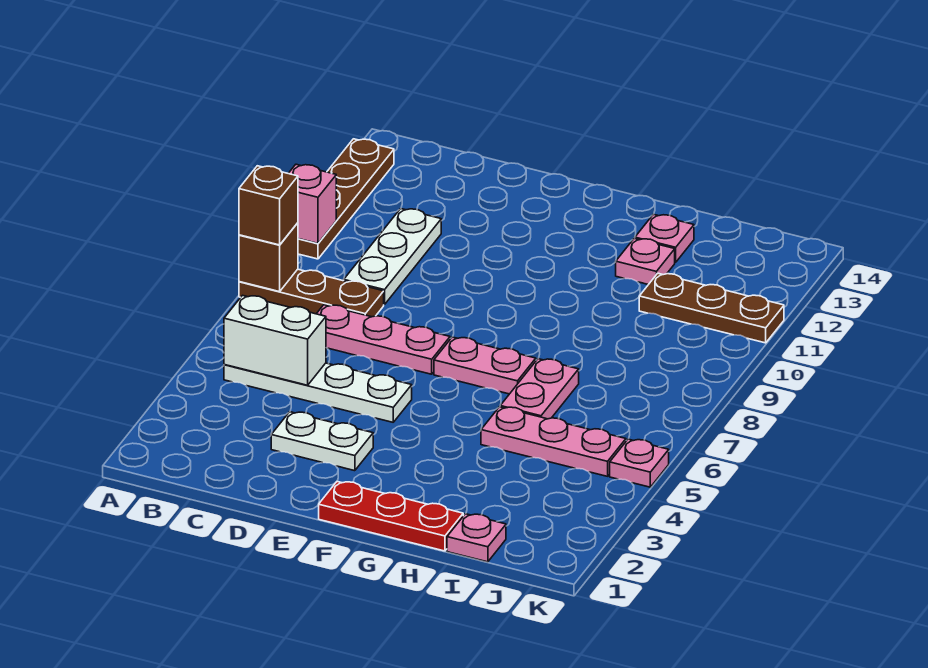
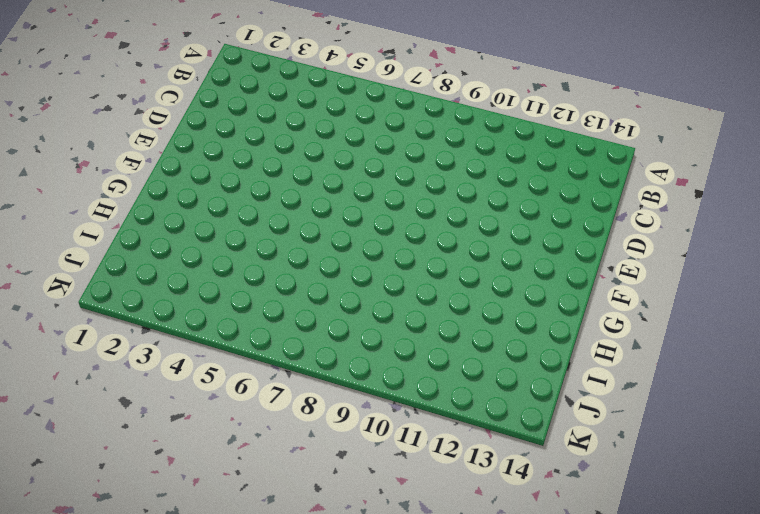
none -> brown plate A8:C8 level 1
none -> brown plate A10:A13 level 1
none -> white plate B5:E5 level 1

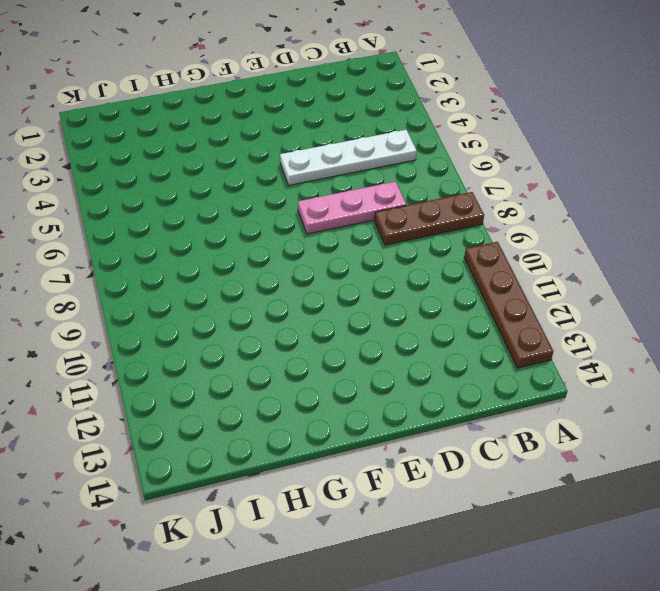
none -> white plate C9:C11 level 1
none -> white plate D3:E3 level 1
none -> red plate F1:H1 level 1

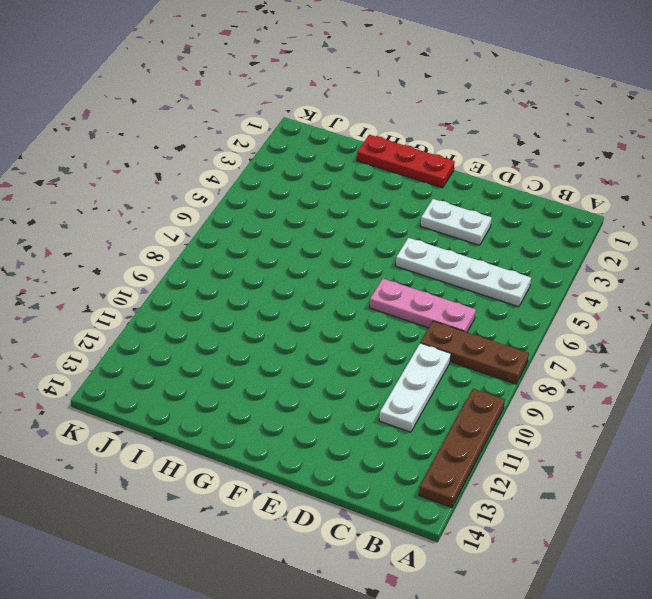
none -> pink plate F7:G7 level 1
none -> pink plate H5:J5 level 1
none -> pink plate H6:H7 level 1

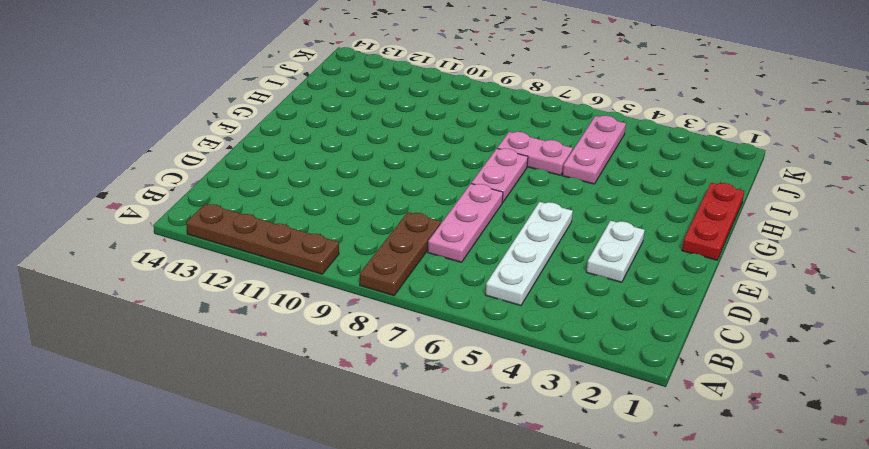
none -> white plate C9:C11 level 1
none -> pink plate H12 level 1
none -> pink plate H13 level 1

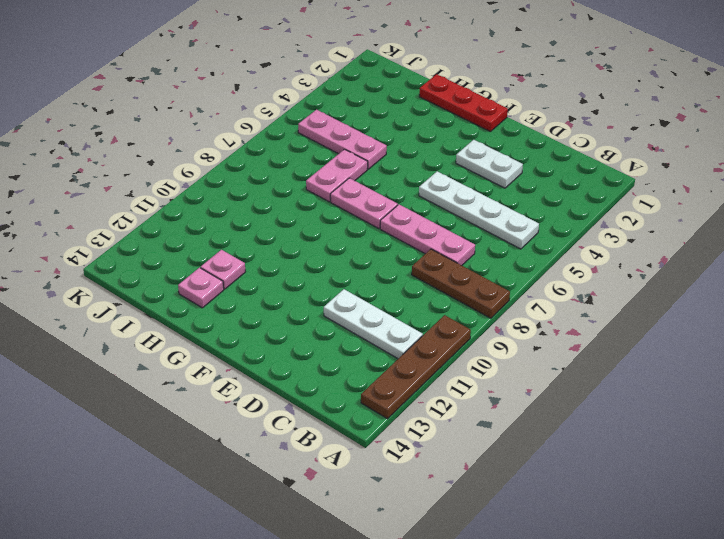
white plate B11:D11 level 1 -> white plate C9:C11 level 1
none -> pink plate I1 level 1
none -> brown plate I11:K11 level 1
none -> pink plate K5 level 1

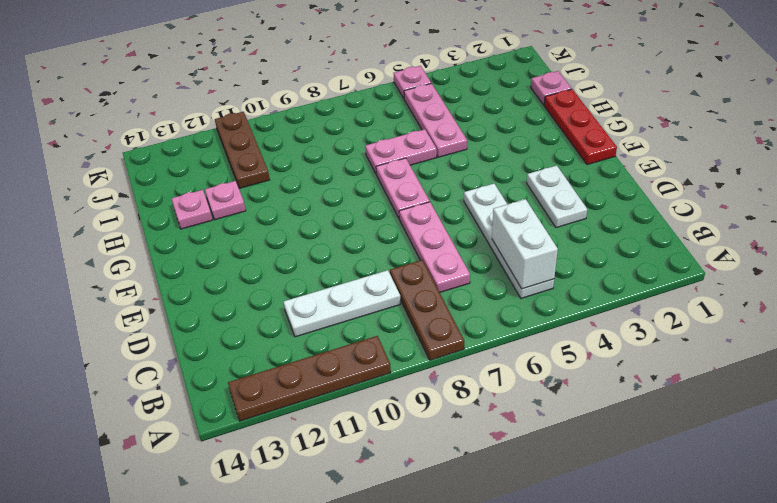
none -> brown brick A8 level 2
none -> pink brick A10 level 2
none -> brown brick A8 level 3

